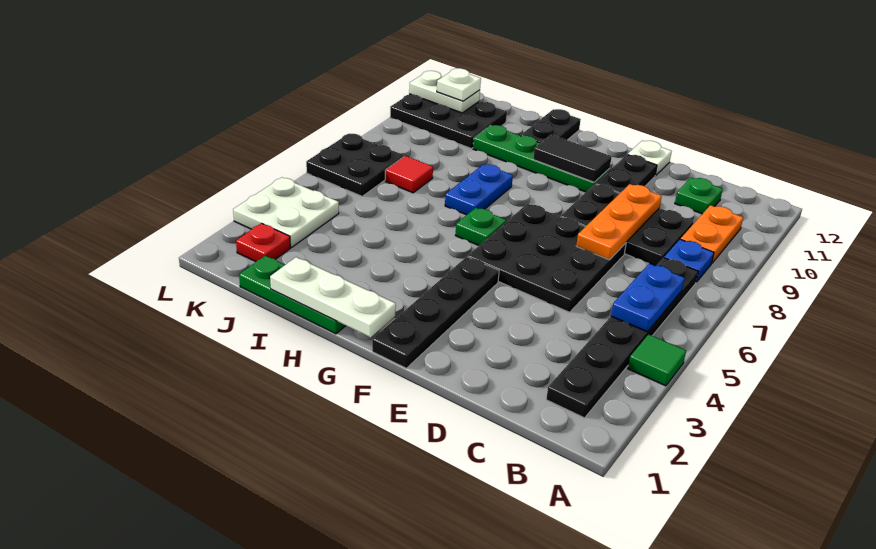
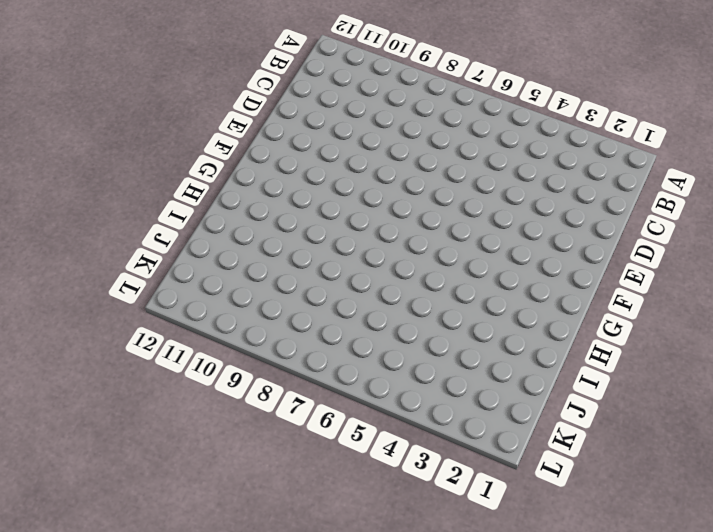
none -> green tile A4 level 1
none -> black plate B2:B7 level 1
none -> blue plate B8 level 1

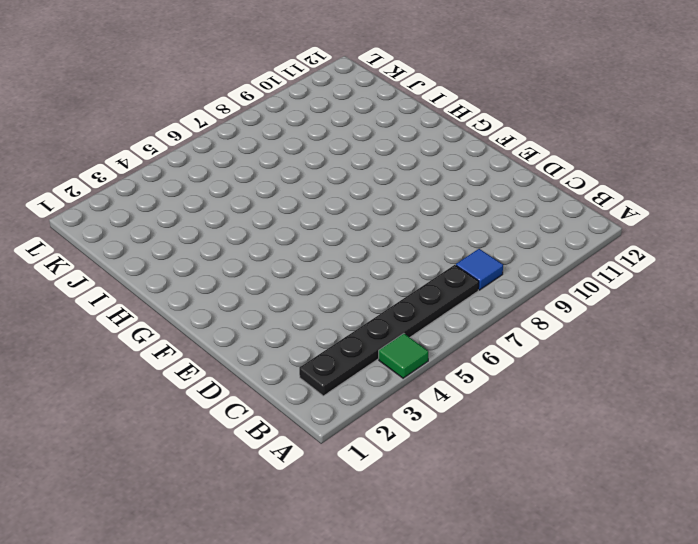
blue tile B8 level 1 -> blue plate B8 level 1
none -> orange plate B9:B10 level 1
none -> black plate C8:E9 level 1
none -> green plate C11 level 1

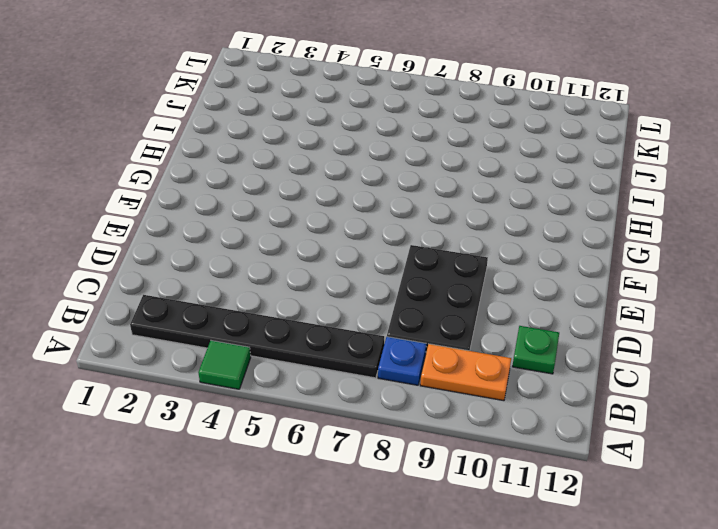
none -> black plate D5:F7 level 1
none -> black plate E10:E11 level 1
none -> white plate E12 level 1

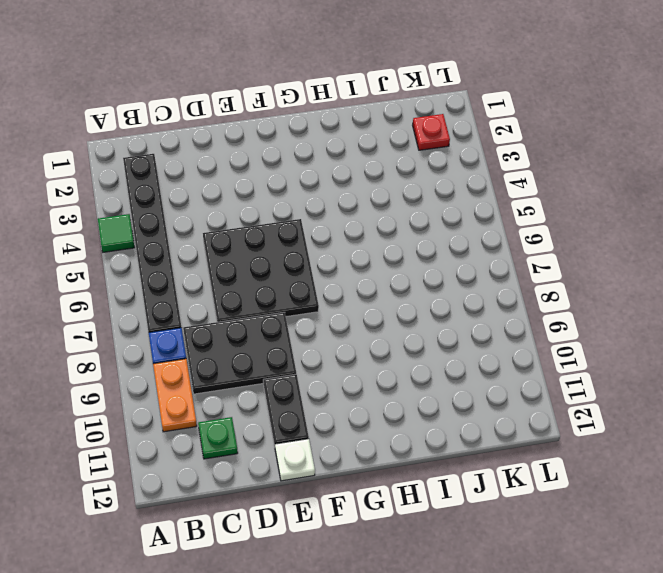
none -> black plate F1:F4 level 1
none -> green plate F10:I10 level 1
none -> green plate G6 level 1

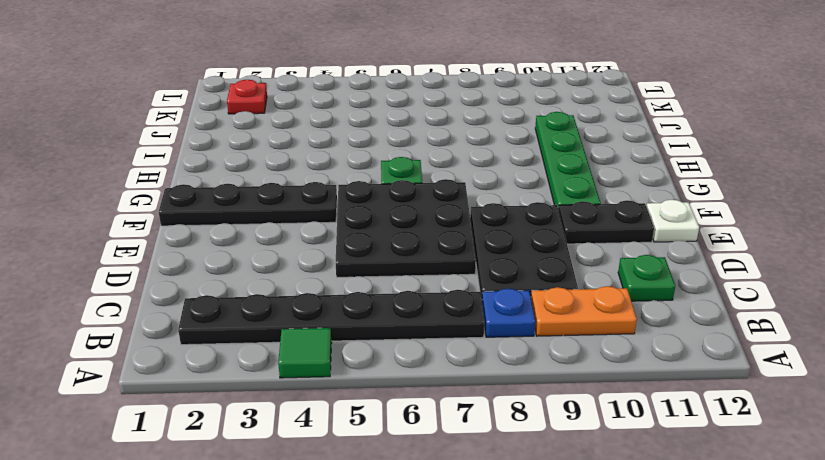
none -> green plate H1:J1 level 1
none -> blue plate H7:H8 level 1
none -> black plate H11:H12 level 1

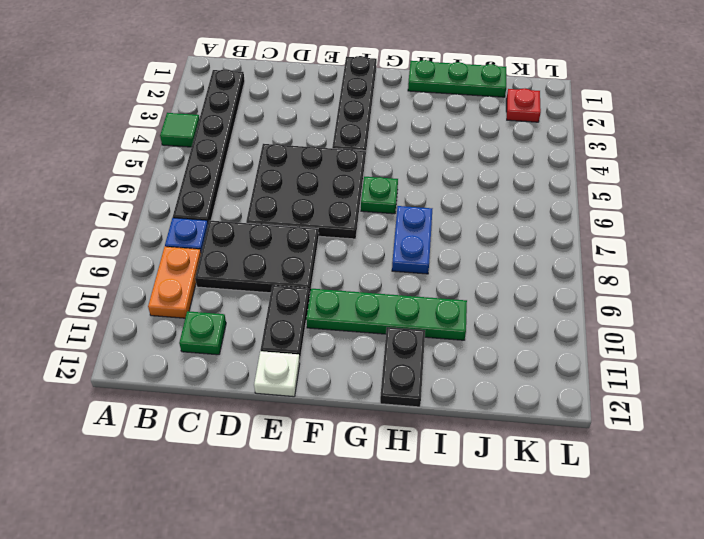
none -> red tile J7 level 1
none -> black plate J10:L11 level 1
none -> white plate K3:L4 level 1

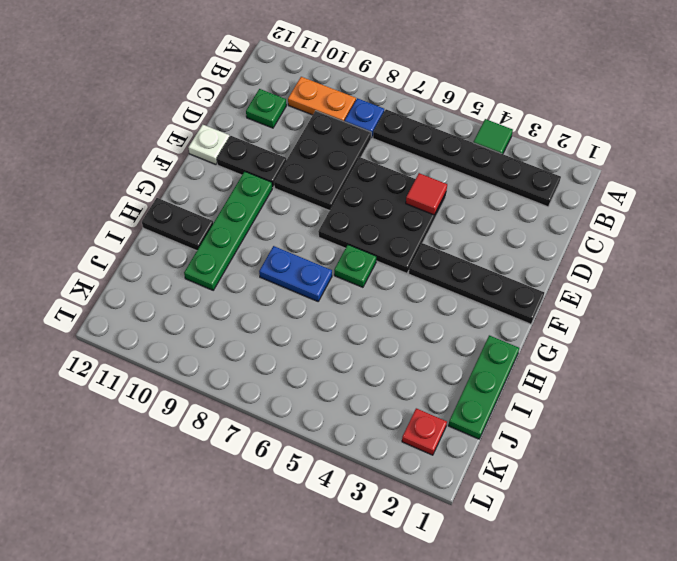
red tile D5 level 2 -> red tile J7 level 1
none -> black plate J10:L11 level 1
none -> white plate K3:L4 level 1
none -> black plate K6:L7 level 1

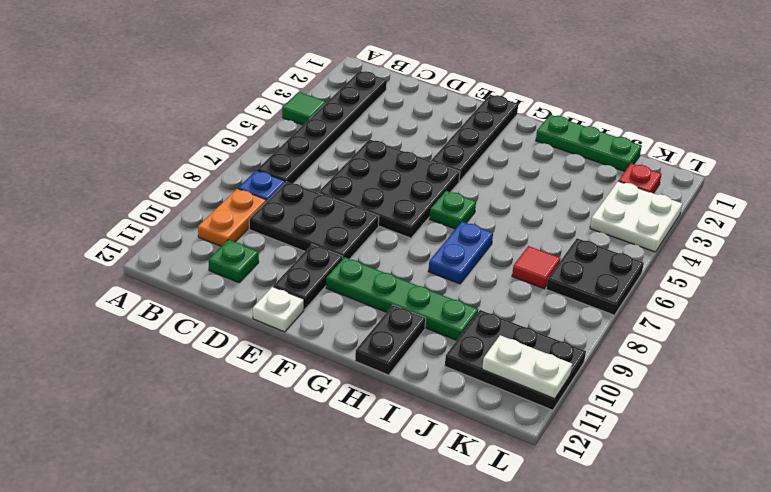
none -> blue plate B5:B6 level 2
none -> orange plate D7:D9 level 2
none -> black tile F10:G10 level 2

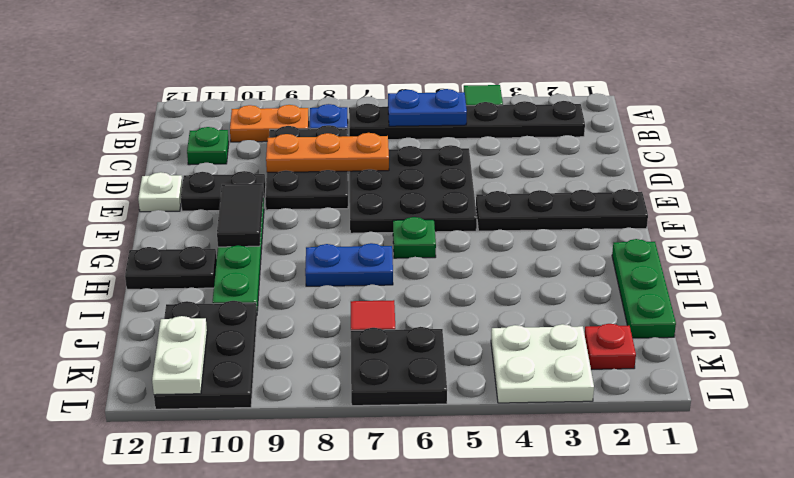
none -> white plate G1:I1 level 2
none -> white plate K11 level 3

